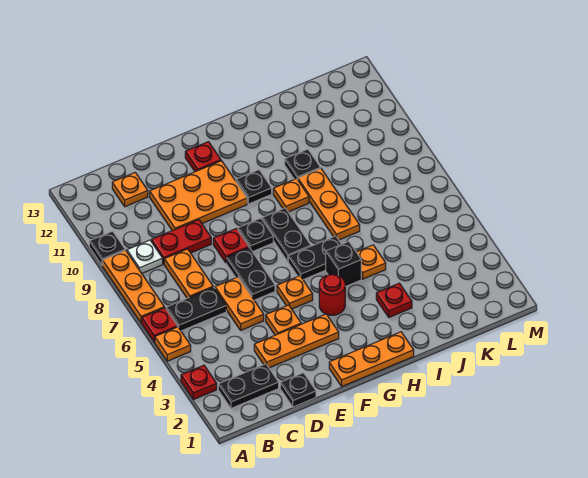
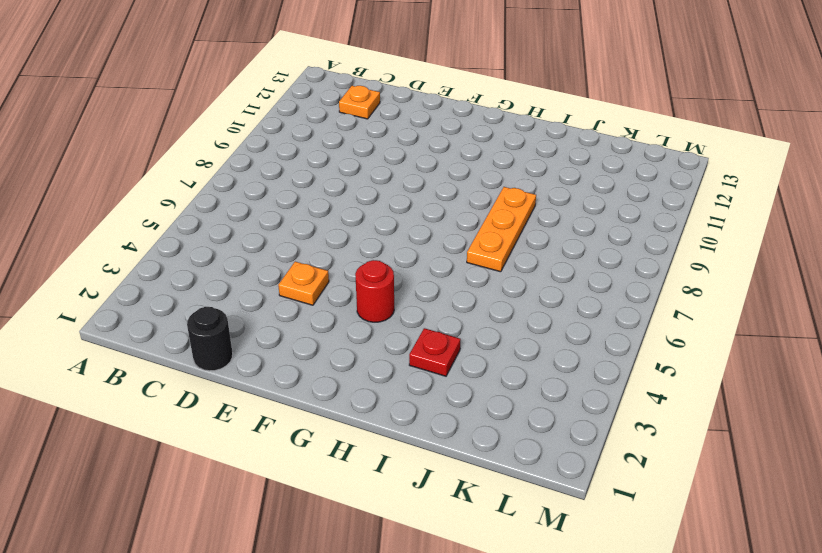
black round brick D1 level 1 -> black plate D1 level 1
none -> red plate A3 level 1
none -> orange plate A5 level 1
none -> red plate A6 level 1
none -> orange plate A7:A9 level 1

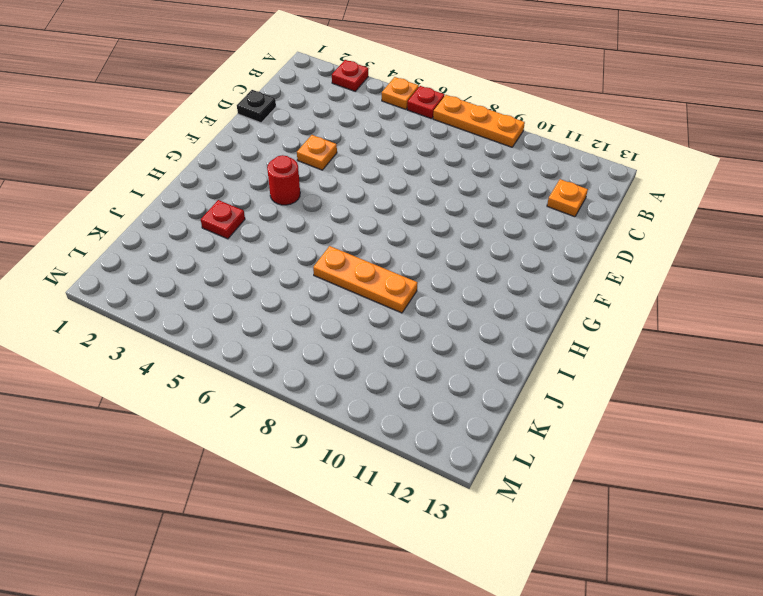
none -> black plate A10 level 1
none -> black plate B2:C2 level 1
none -> black plate B6:C6 level 1
none -> white plate B9 level 1

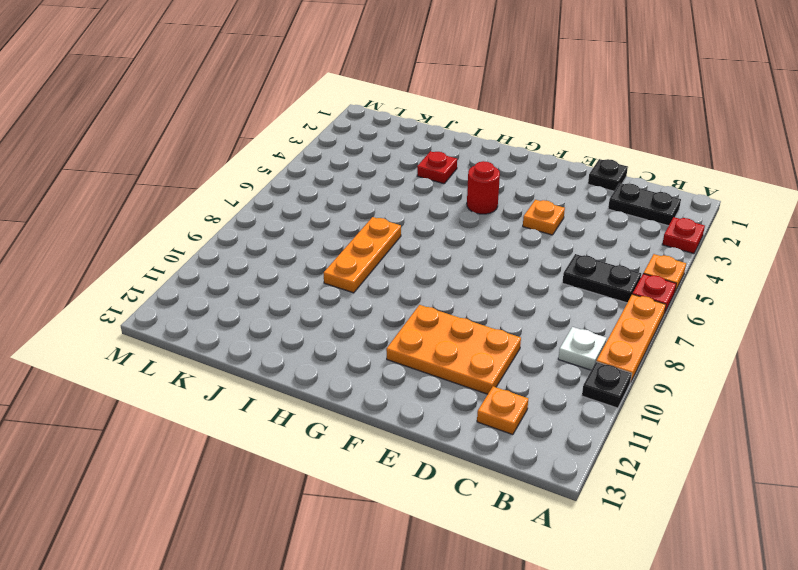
none -> orange plate C7:C8 level 1
none -> red plate C9:D9 level 1
none -> orange plate D3:F3 level 1
none -> orange plate D5:D6 level 1

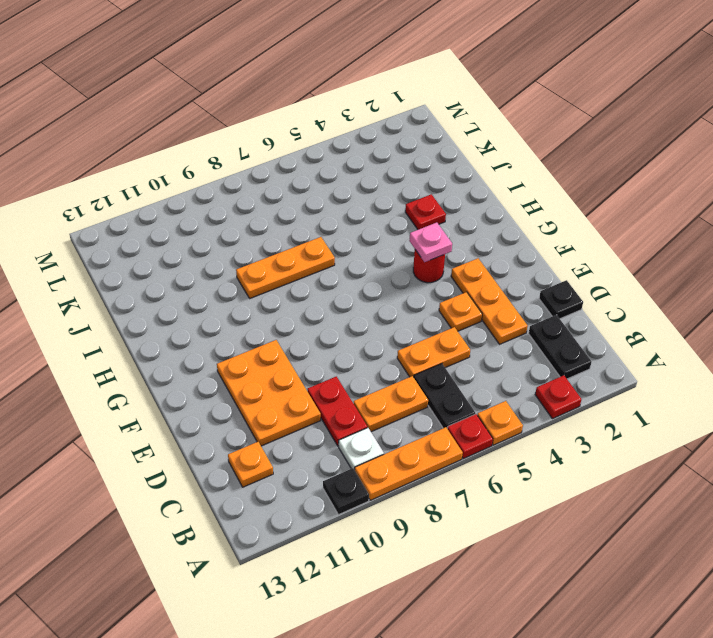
pink plate G4 level 2 -> none
none -> black plate E6:E7 level 1
none -> red plate E8 level 1
none -> orange plate F1:H1 level 1
none -> orange plate F5 level 1

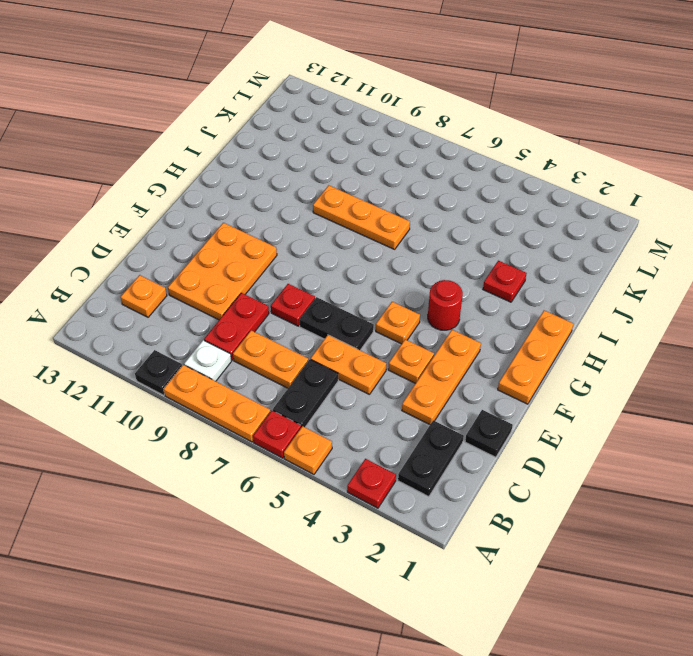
none -> black plate F8 level 1
none -> red plate F12 level 1
none -> black plate G6:H6 level 1
none -> black plate G7:G8 level 1

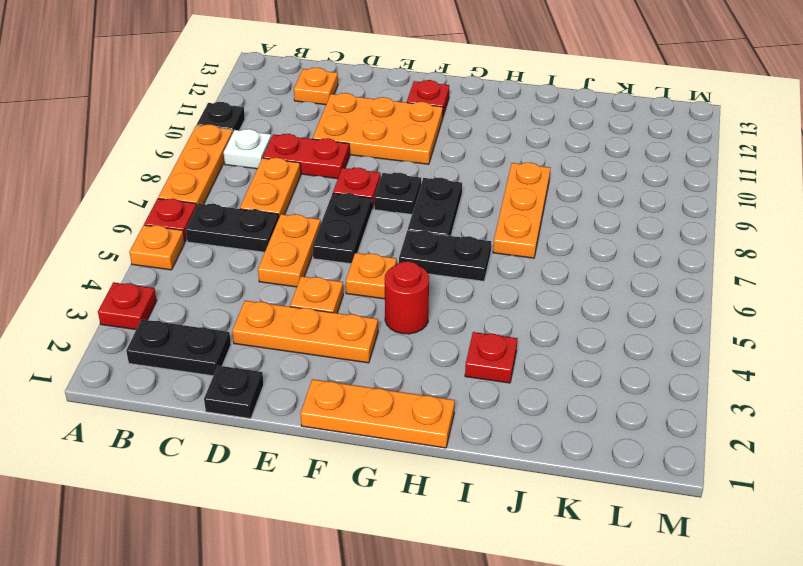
none -> black plate G10 level 1
none -> black brick H5 level 1
none -> orange plate H9 level 1
none -> orange plate I5 level 1

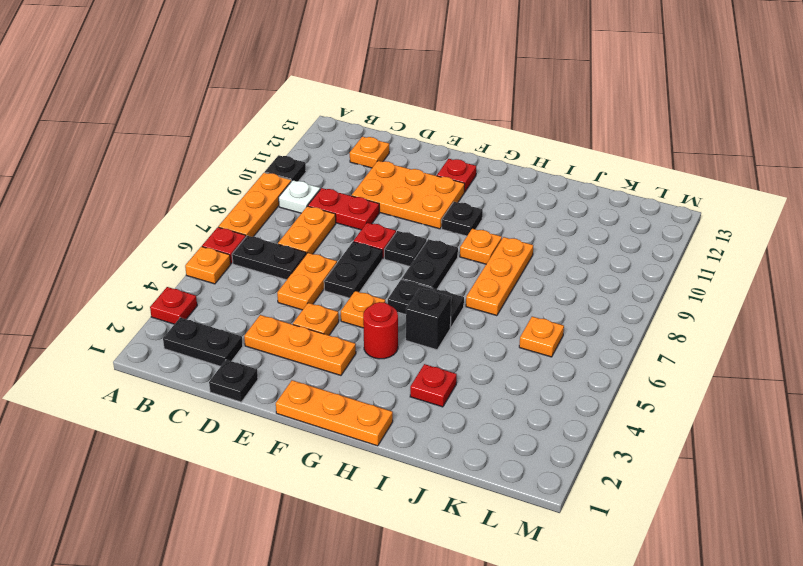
orange plate K6 level 1 -> orange plate I5 level 1
none -> black plate I10 level 1

